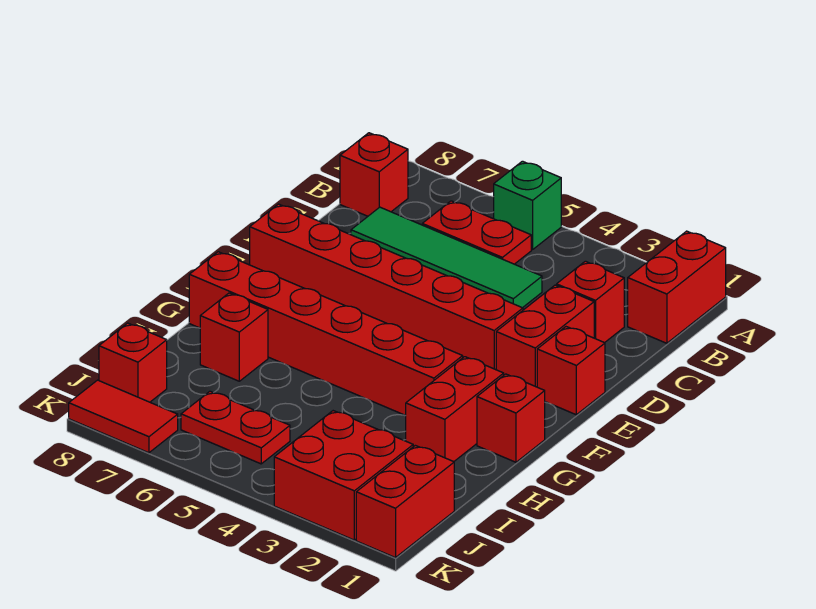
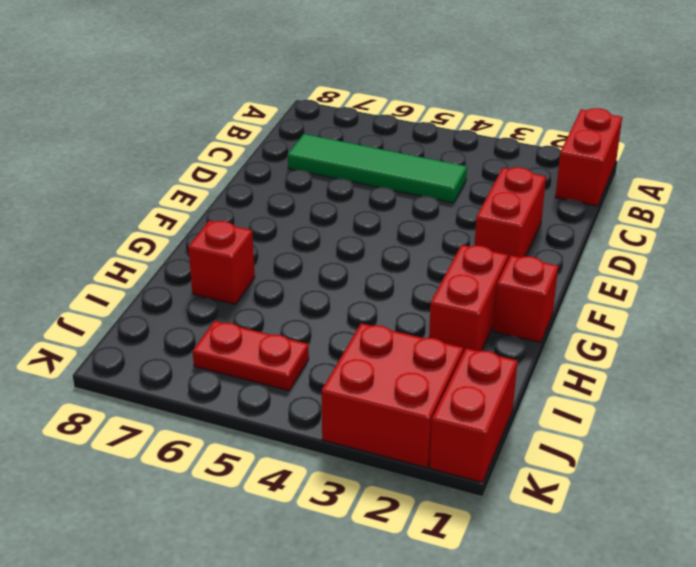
none -> green brick A5 level 1
none -> red plate B5:B6 level 1
none -> red brick B8 level 1

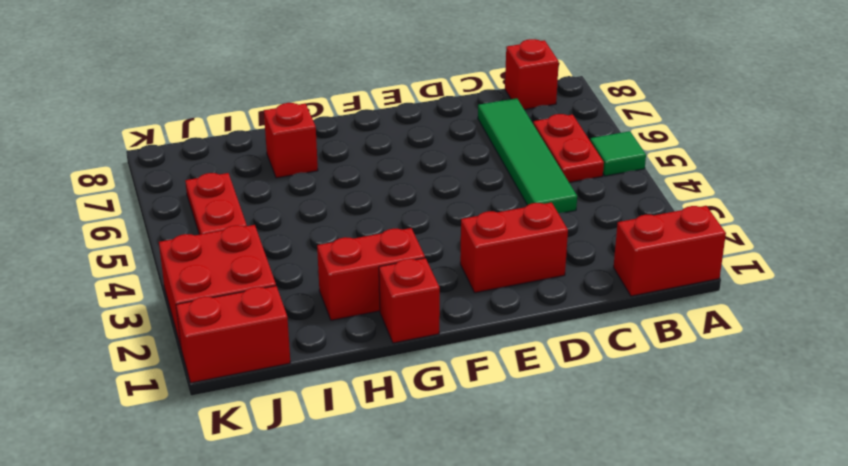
green tile A5 level 1 -> green brick A5 level 1
none -> red brick C2 level 1
none -> red brick E1 level 1
none -> red brick E3:E8 level 1

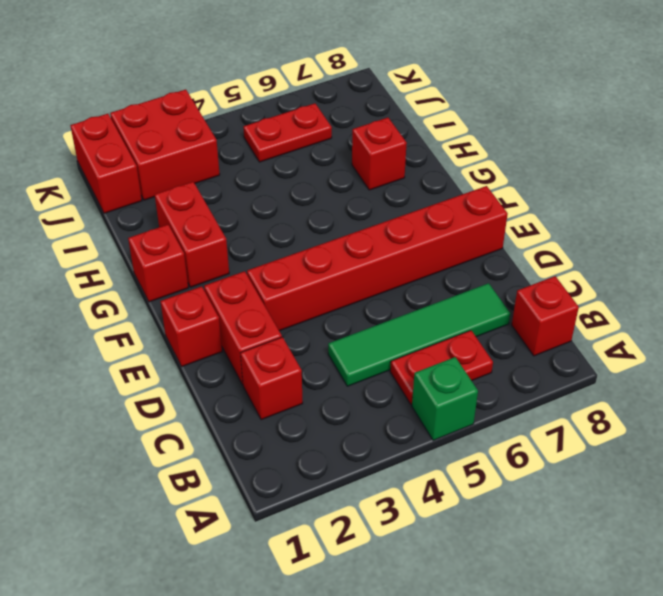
none -> red brick A1:B1 level 1
none -> red brick G3:G8 level 1
none -> red brick J8 level 1

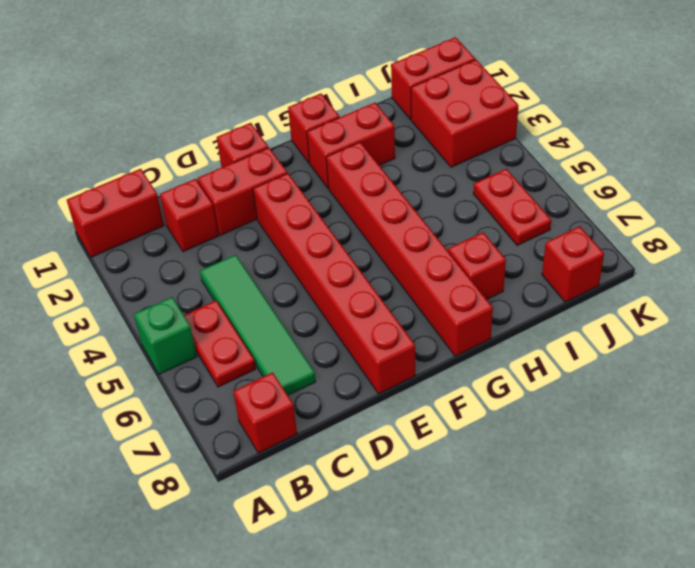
none -> red tile K7:K8 level 1

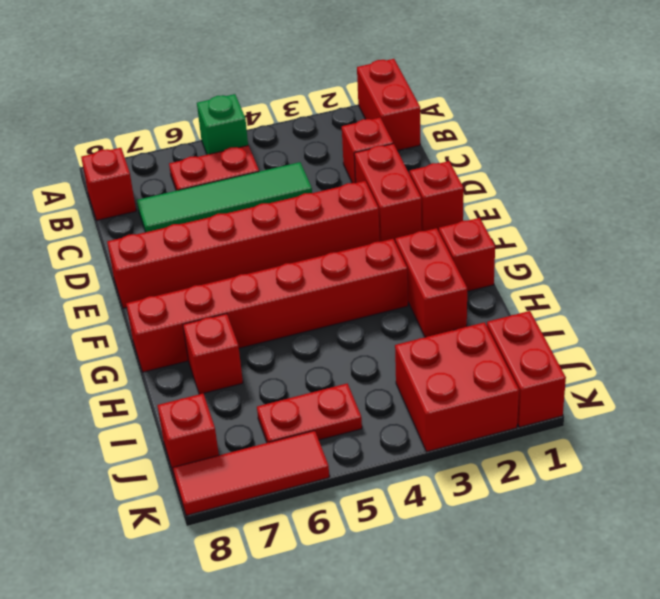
red tile K6:K8 level 1 -> red tile K7:K8 level 1

